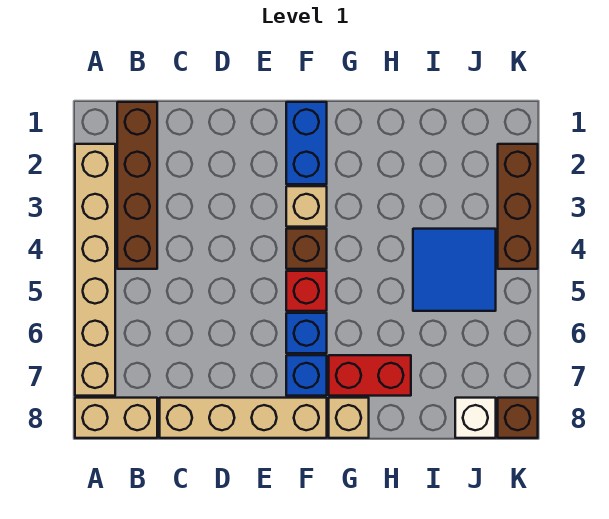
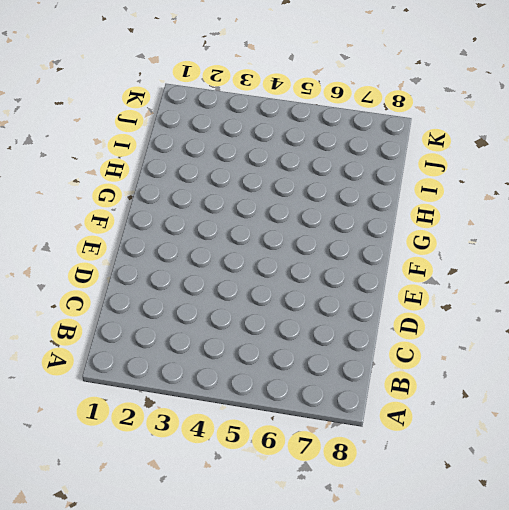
none -> tan brick A2:A7 level 1
none -> tan brick A8:B8 level 1
none -> brown brick B1:B4 level 1

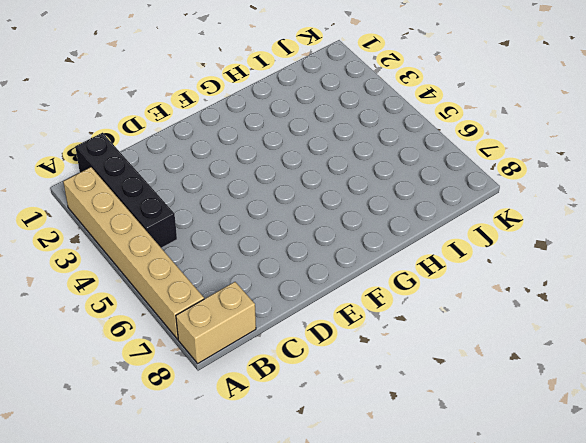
black brick B1:B4 level 1 -> brown brick B1:B4 level 1
none -> tan brick C8:F8 level 1
none -> blue brick F1:F2 level 1
none -> tan brick F3 level 1

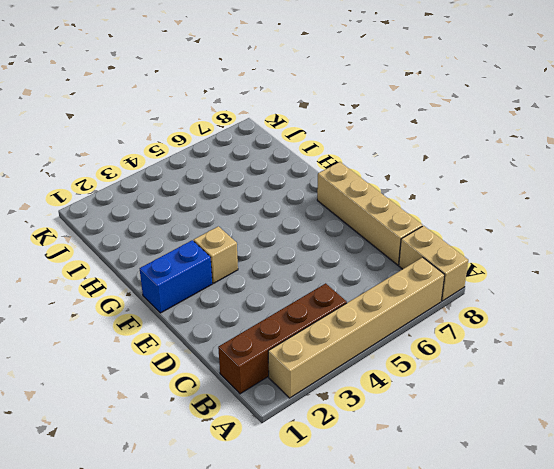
none -> brown brick F4 level 1
none -> red brick F5 level 1
none -> blue brick F6 level 1

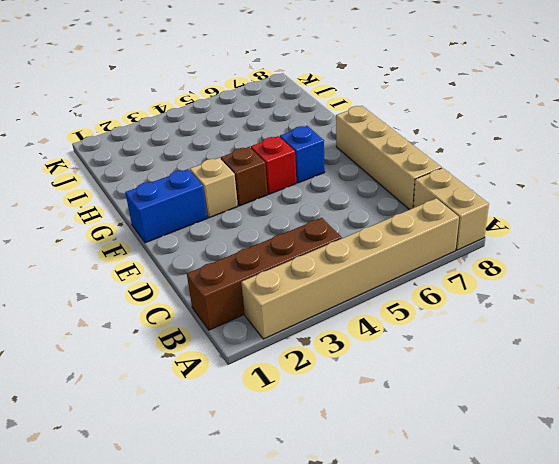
none -> blue brick F7 level 1
none -> red brick G7:H7 level 1
none -> tan brick G8 level 1

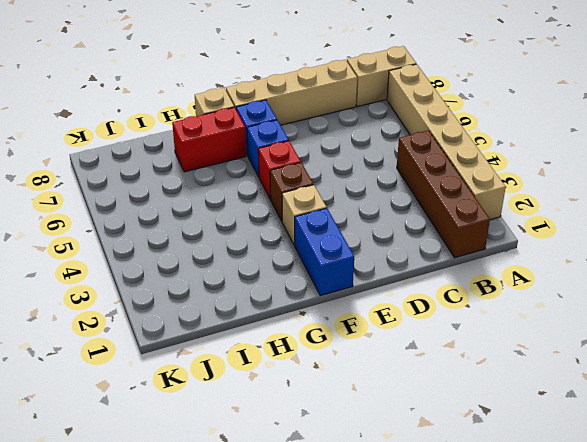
none -> blue tile I4:J5 level 1
none -> white brick J8 level 1
none -> brown brick K2:K4 level 1

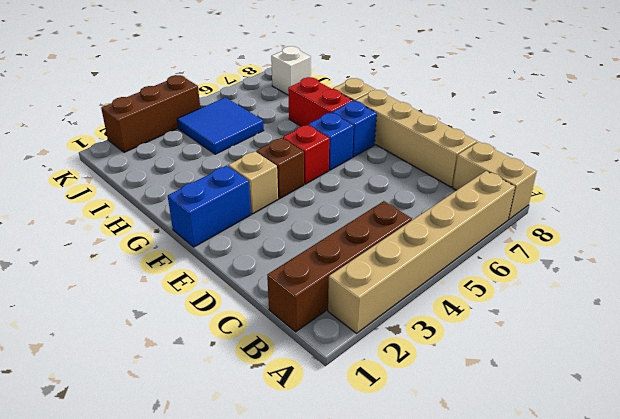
none -> brown brick K8 level 1

